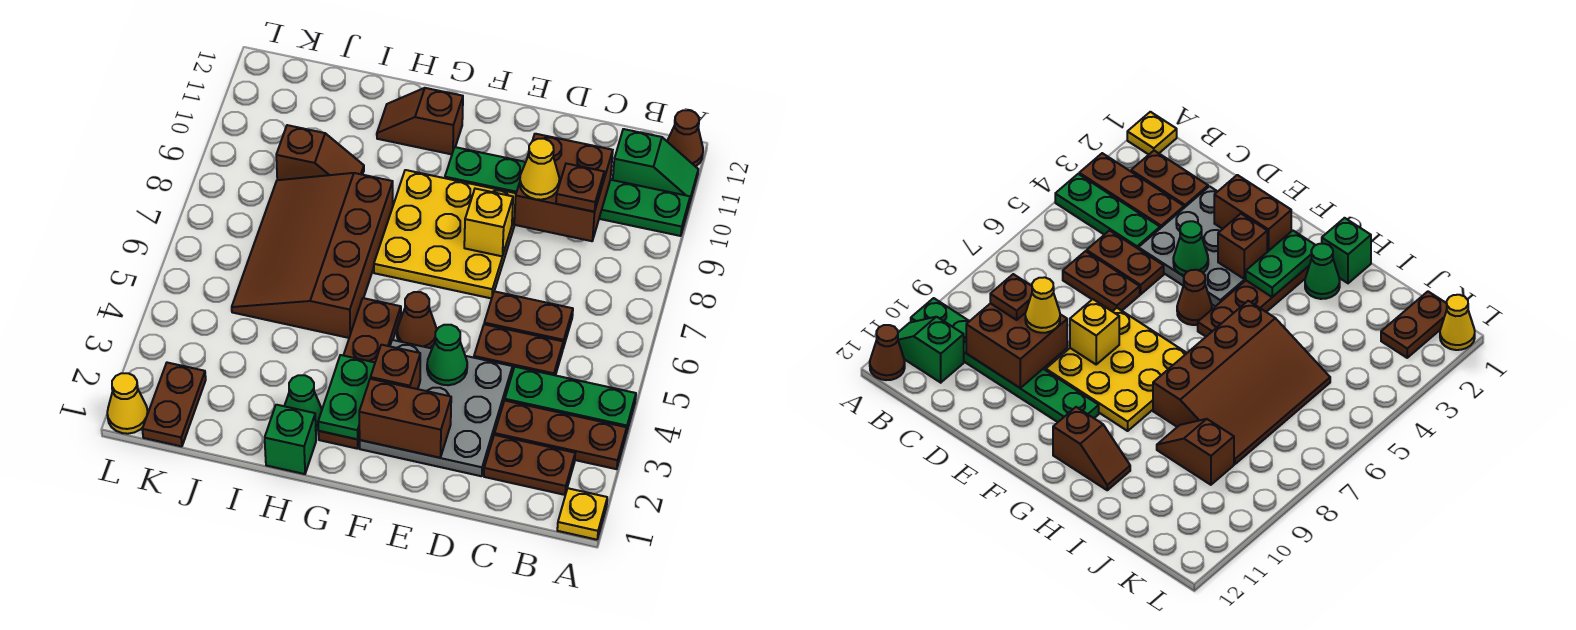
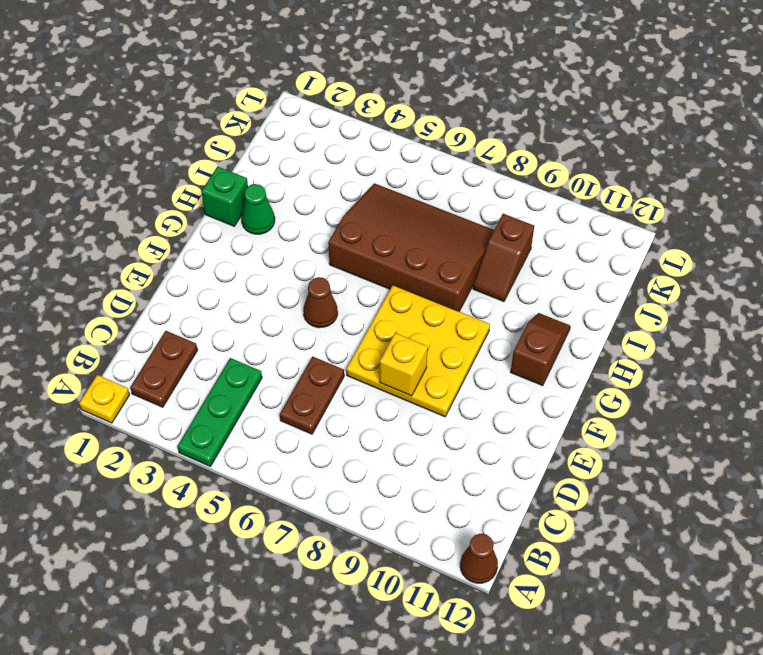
none -> brown plate A3:C3 level 1
none -> green plate A10:F10 level 1
none -> green slope A11:B11 level 1 top B

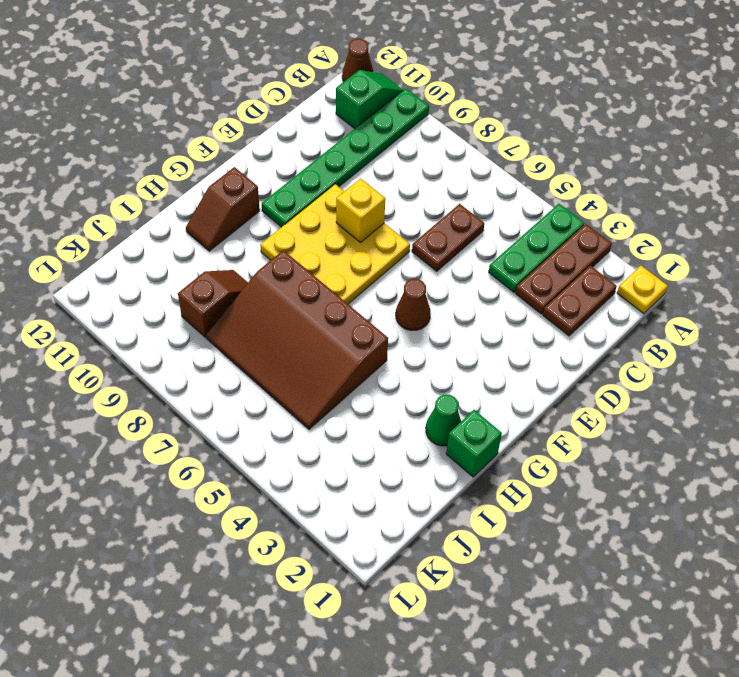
none -> brown plate C5:D5 level 1
none -> grey plate D2:F4 level 1
none -> brown plate G2:G5 level 1

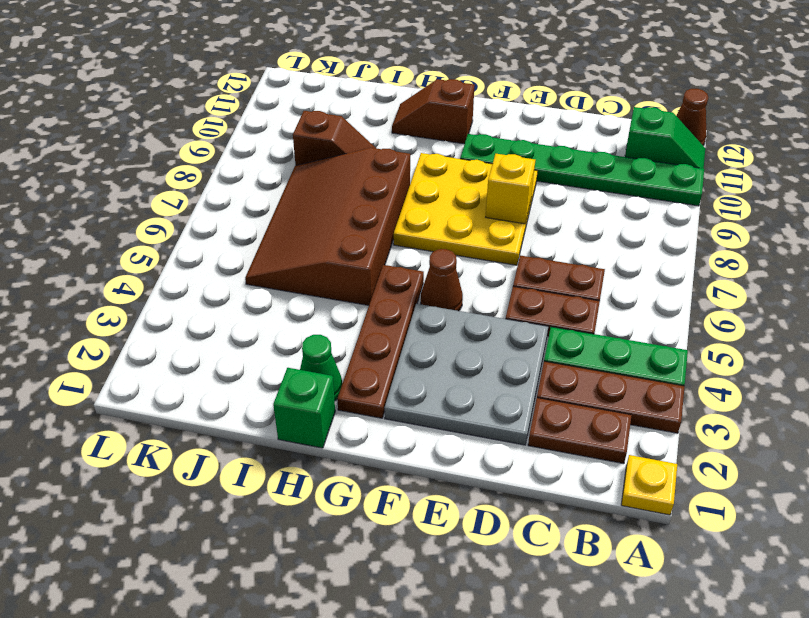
none -> brown plate K1:K2 level 1
none -> yellow cone L1 level 1
none -> brown brick C9:D10 level 2

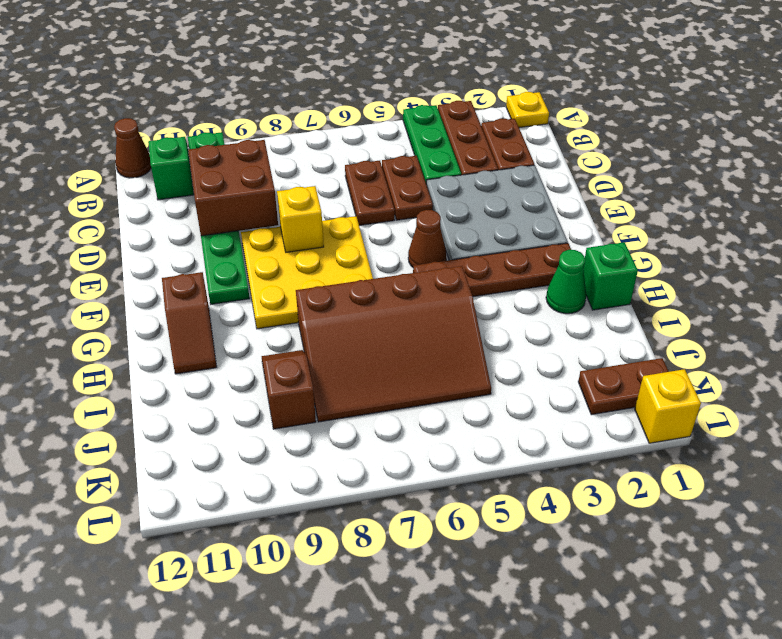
yellow brick L1 level 1 -> yellow cone L1 level 1
none -> brown brick E2:F2 level 2
none -> green cone E4 level 2
none -> brown brick F3 level 2

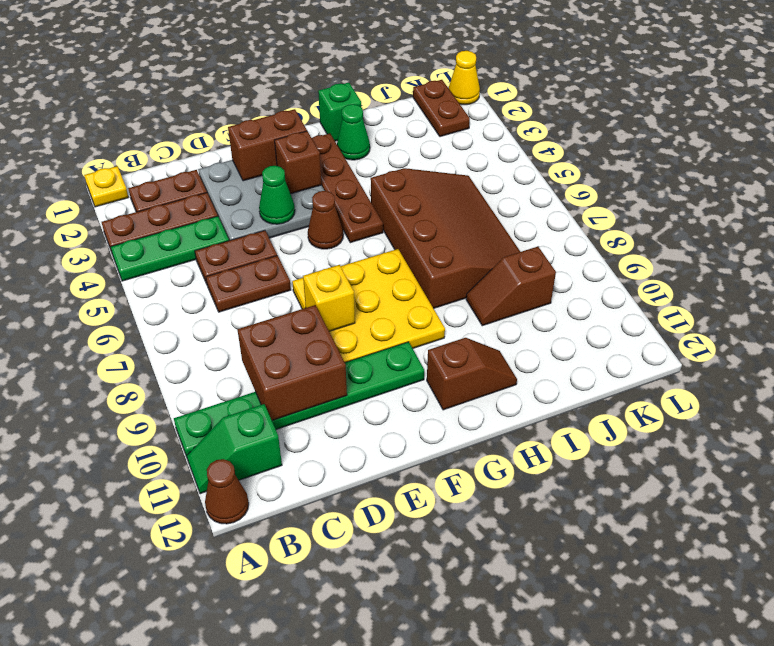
none -> green plate G2:G3 level 2
none -> brown plate C9 level 3
none -> yellow cone D9 level 3

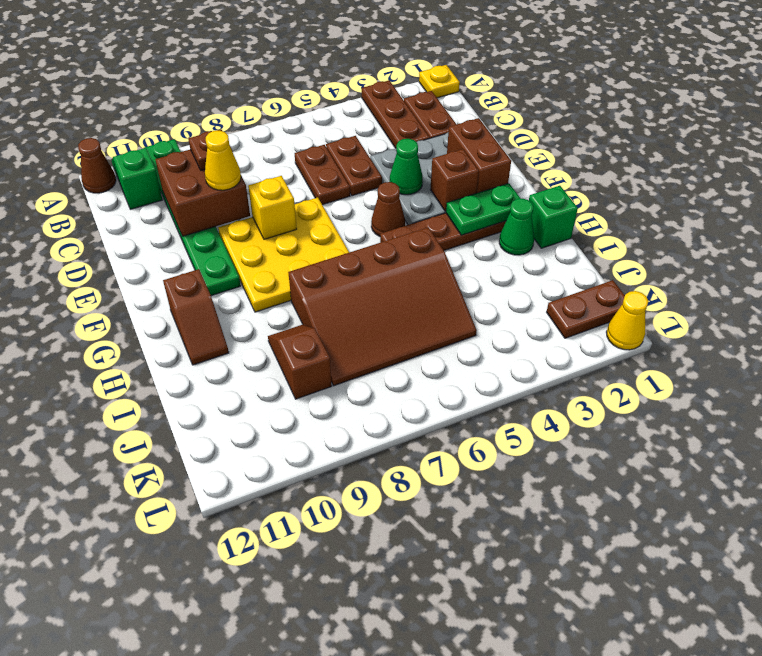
none -> green plate A4:C4 level 1

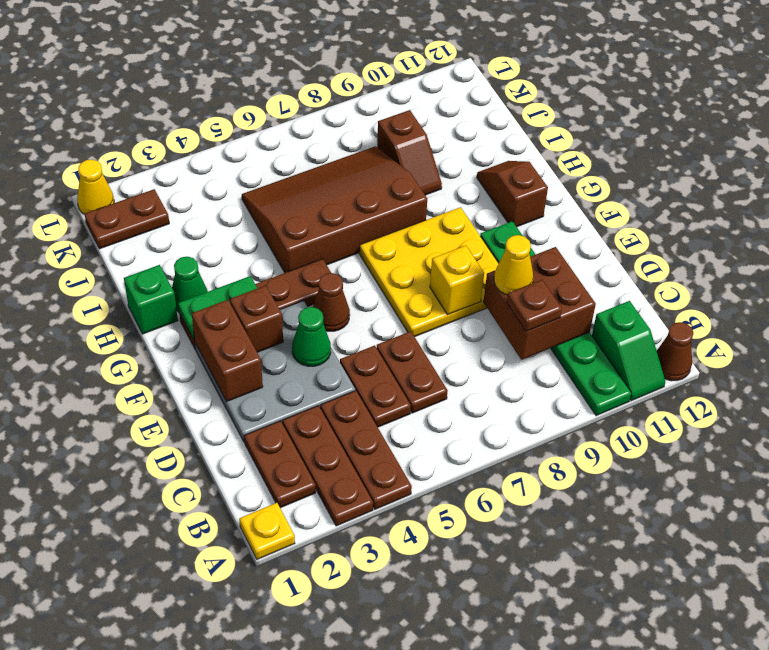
brown plate A4:C4 level 1 -> green plate A4:C4 level 1

